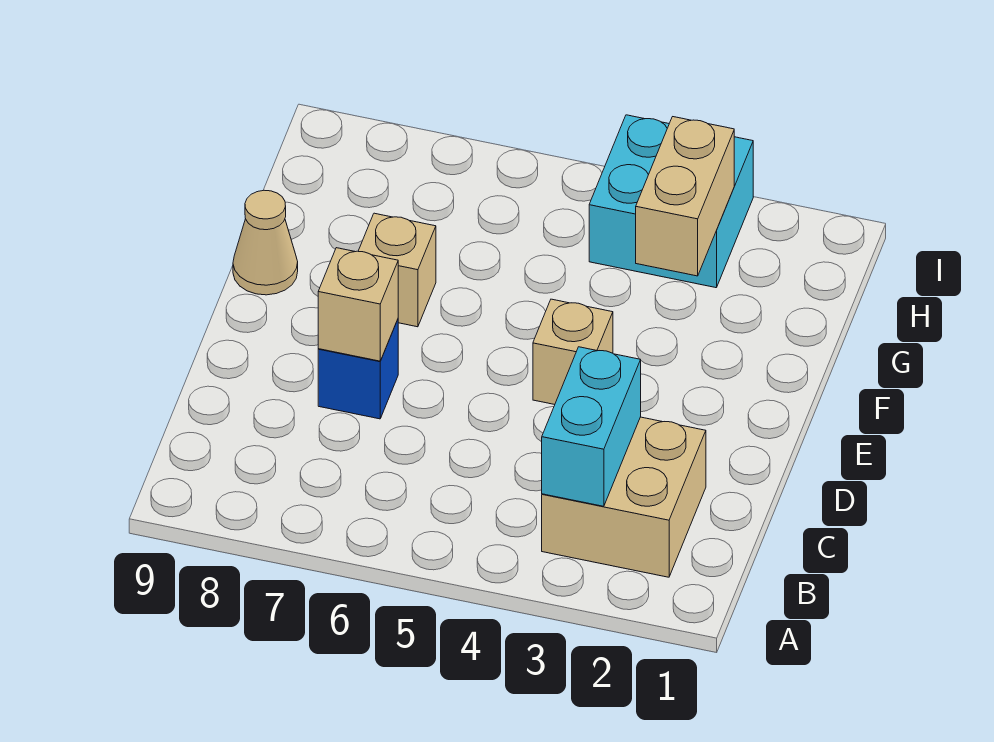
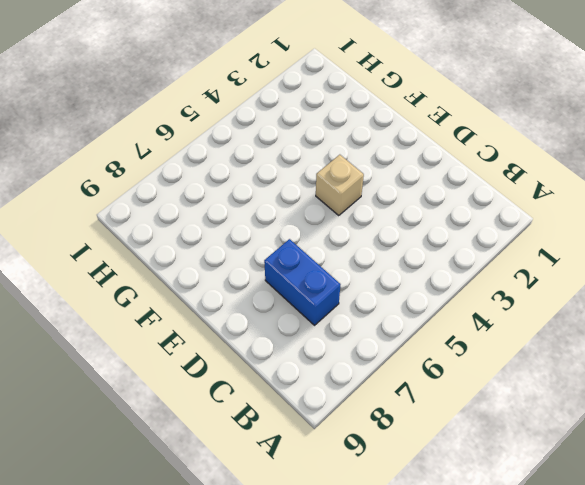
blue brick C7:D7 level 1 -> blue brick D7 level 1
none -> tan brick B2:C3 level 1
none -> tan brick F7 level 1

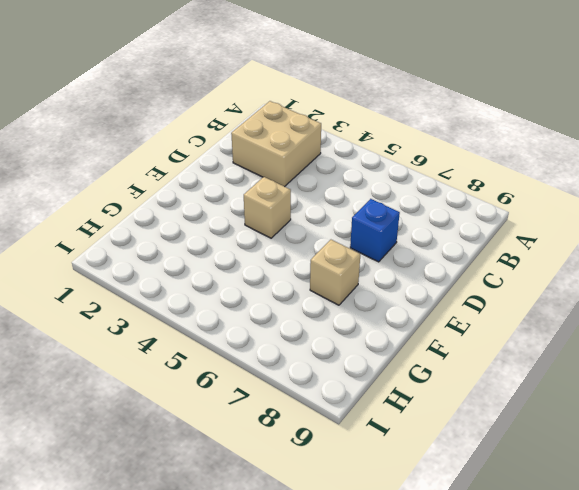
none -> tan cone F9 level 1
none -> cyan brick H3:I4 level 1

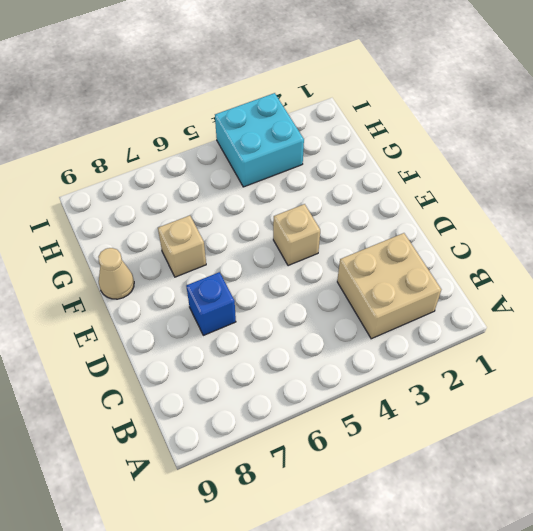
none -> cyan brick B3:C3 level 2
none -> tan brick D7 level 2

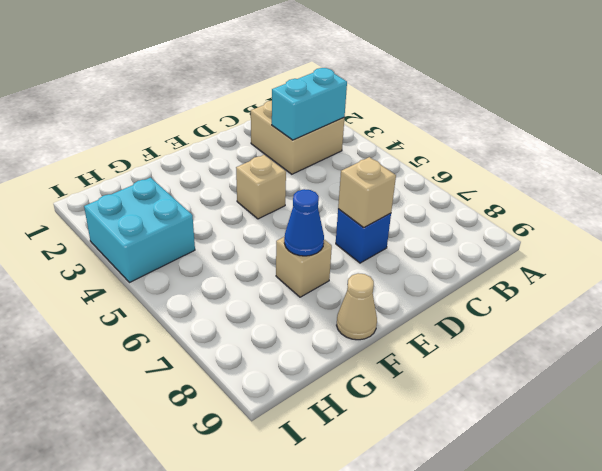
blue cone F7 level 2 -> none
none -> tan brick G3:H3 level 2

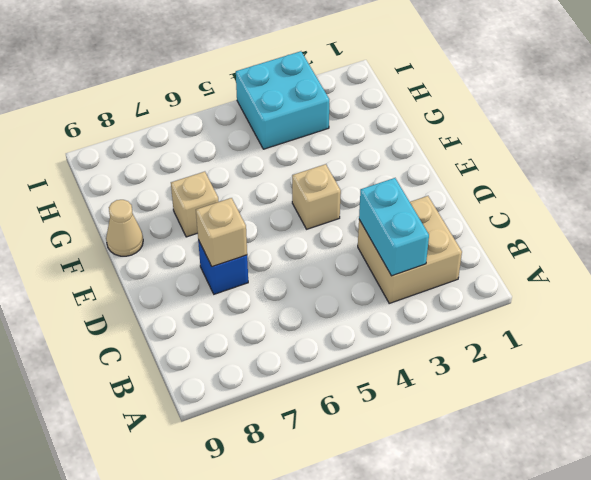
none -> tan brick G3:H3 level 2

